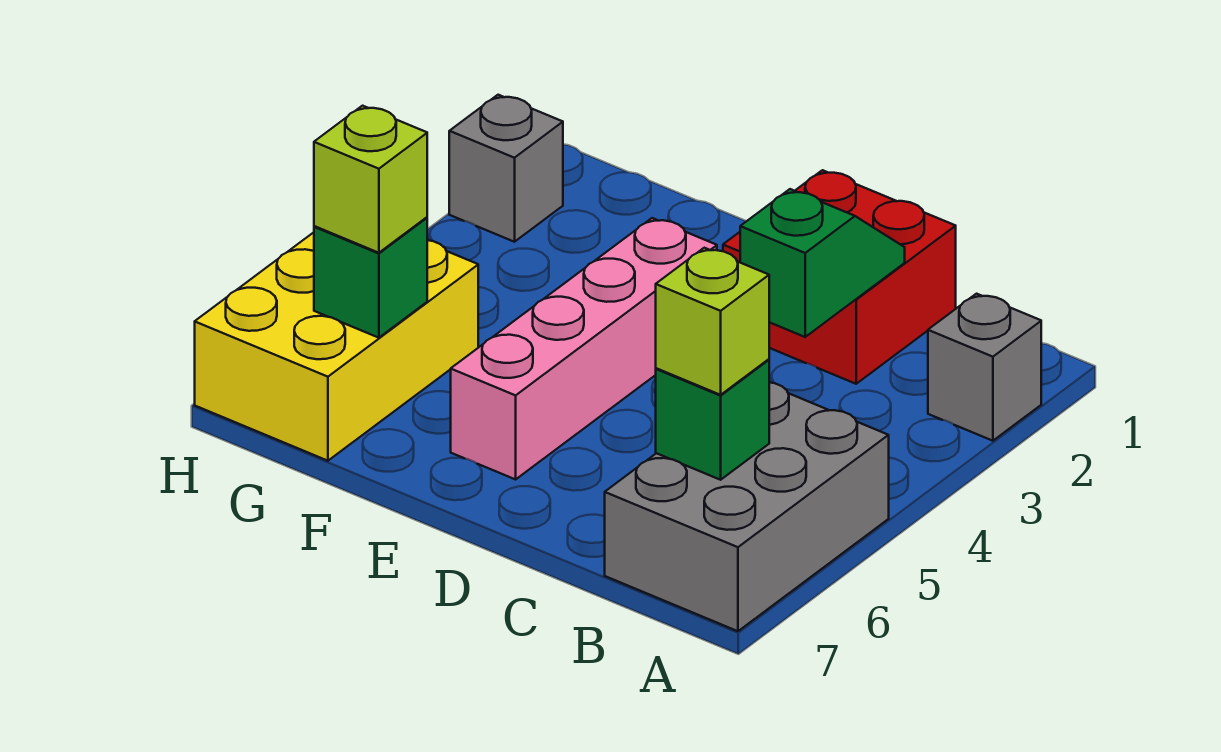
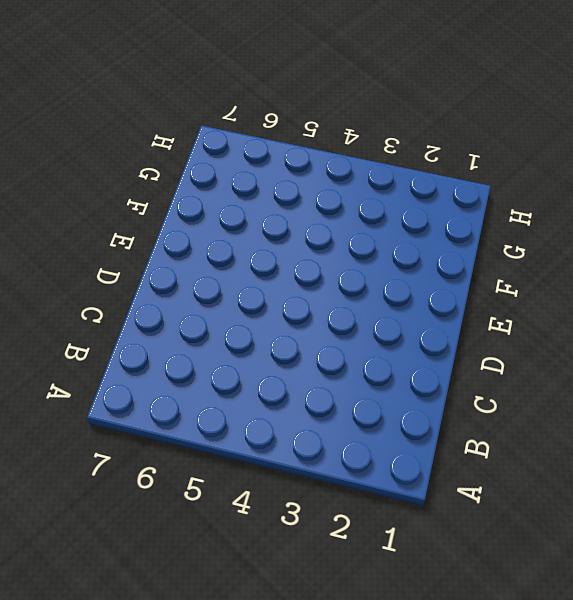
none -> grey brick A2 level 1
none -> grey brick A5:B7 level 1

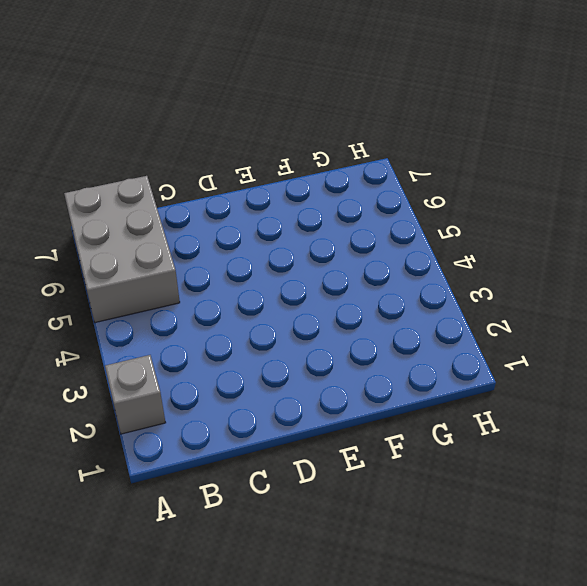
none -> red brick C1:D2 level 1
none -> pink brick E3:E6 level 1

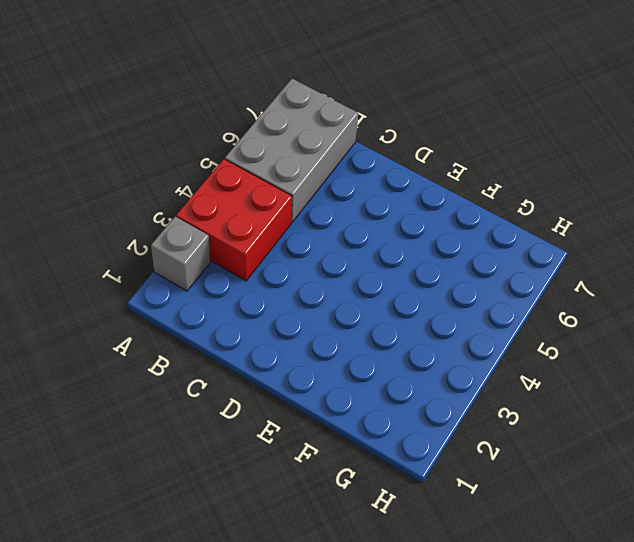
red brick A3:B4 level 1 -> red brick C1:D2 level 1
none -> pink brick E3:E6 level 1
none -> yellow brick G5:H7 level 1

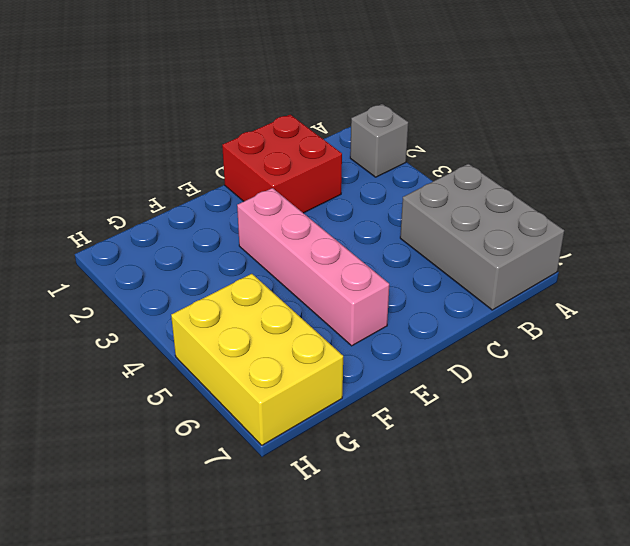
none -> grey brick H2 level 1
none -> green brick B6 level 2

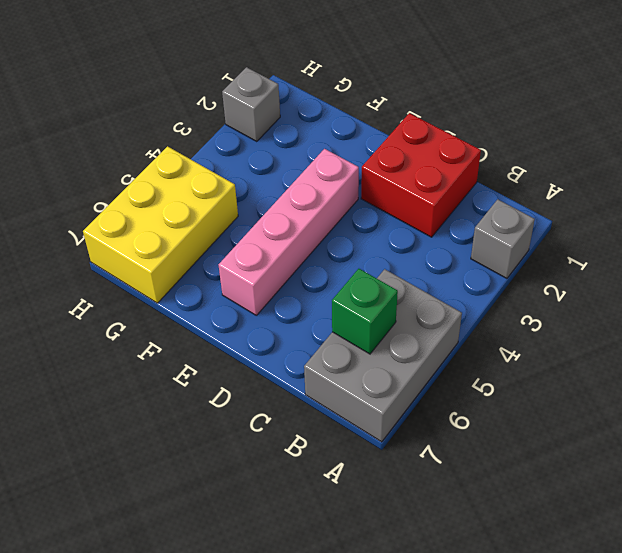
none -> green slope C2:C3 level 2 top 3
none -> green brick G6 level 2

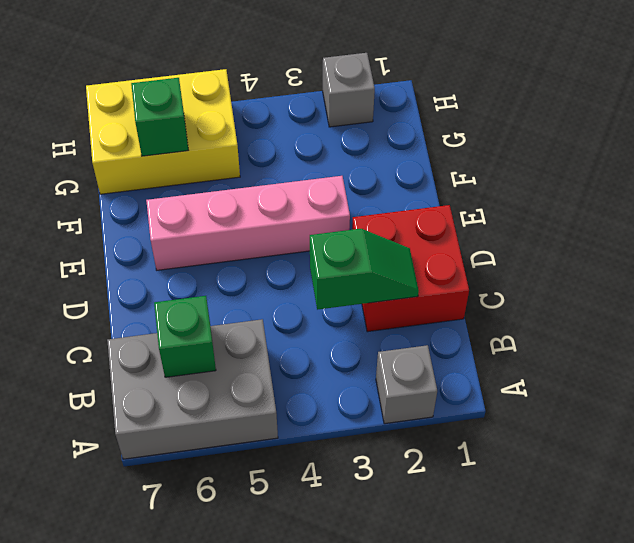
none -> lime brick B6 level 3
none -> lime brick G6 level 3

